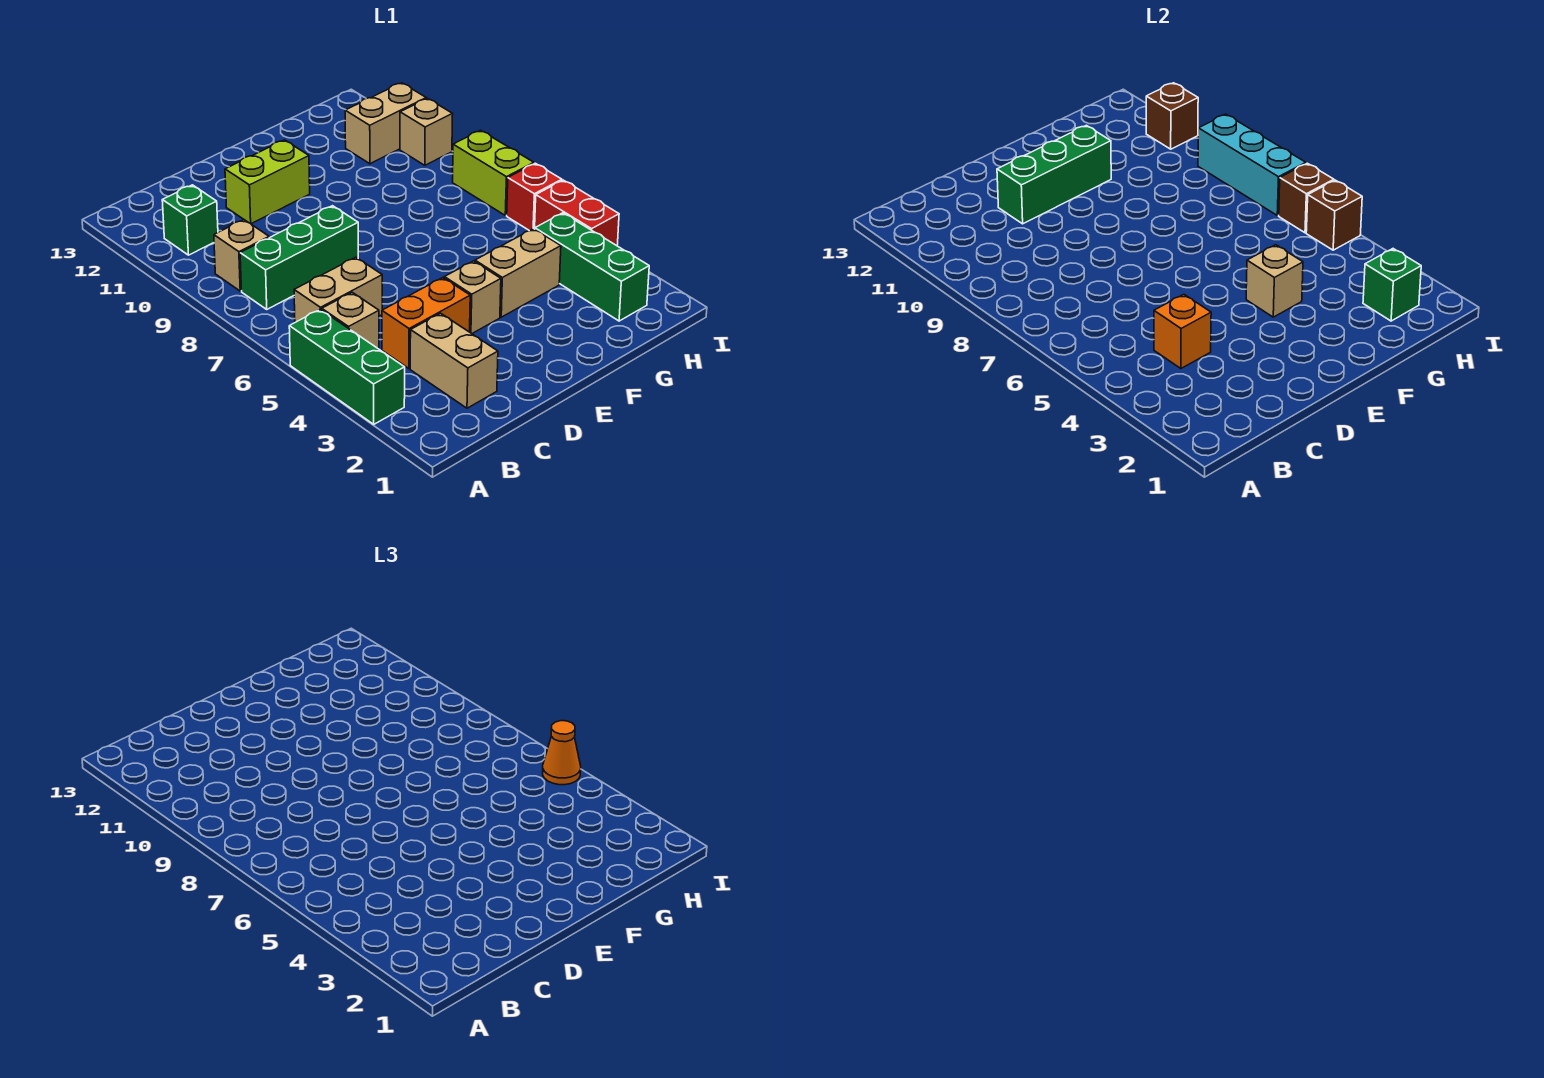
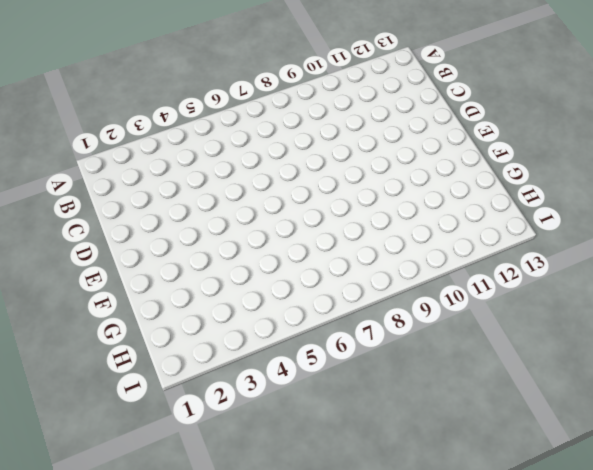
none -> green brick A3:A5 level 1
none -> tan brick B5 level 1
none -> tan brick B6:C6 level 1

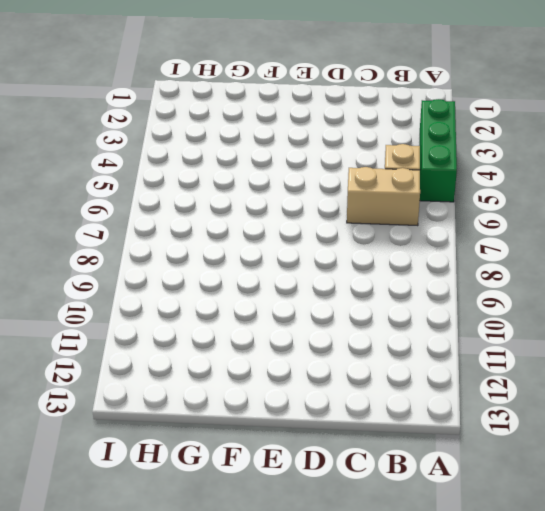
none -> green brick B8:D8 level 1
none -> tan brick B9 level 1
none -> green brick B11 level 1

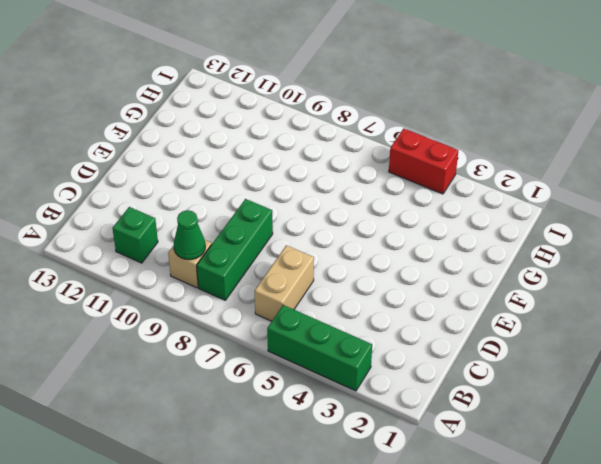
green cone B9 level 2 -> none
none -> tan brick B5 level 1
none -> tan brick C2:C3 level 1
none -> orange brick C4:D4 level 1

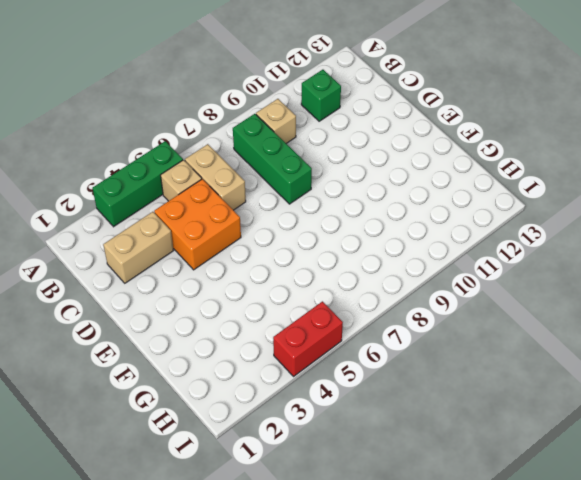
orange brick C4:D5 level 1 -> orange brick C4:D4 level 1
none -> lime brick D11:E11 level 1
none -> tan brick E4 level 1
none -> tan brick F4:G4 level 1

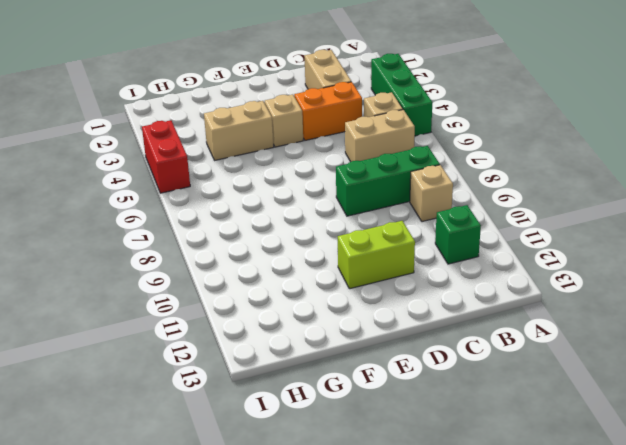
none -> green brick H2:H4 level 1
none -> tan brick H11:I11 level 1
none -> red brick I6 level 1

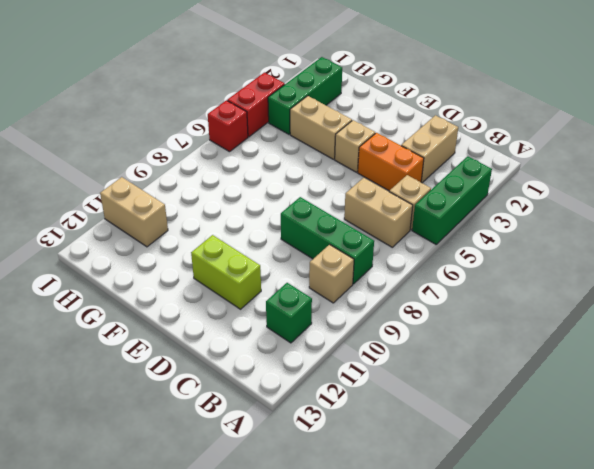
none -> lime brick I7:I8 level 1
none -> tan brick I10 level 1
none -> orange brick C4 level 2

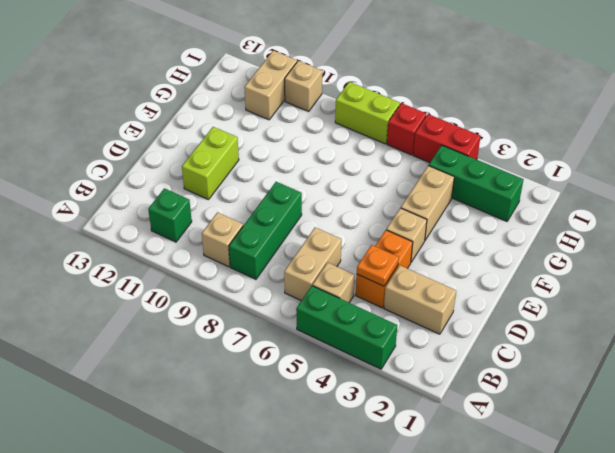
orange plate C4 level 2 -> orange brick C4 level 2
none -> green brick D11:F11 level 2
none -> tan brick F4 level 2
none -> green brick H2 level 2

